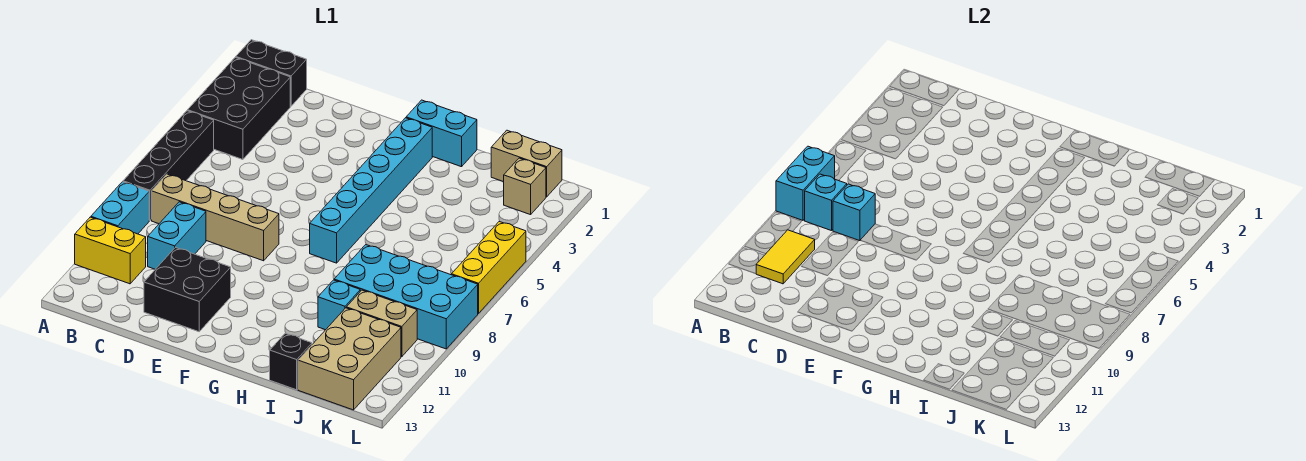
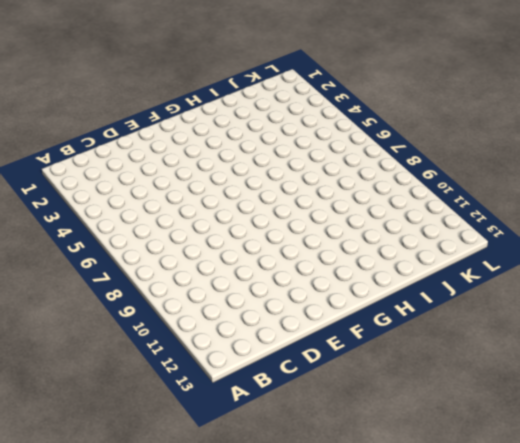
none -> black brick A1:B1 level 1
none -> black brick A2:B4 level 1
none -> black brick A5:A8 level 1

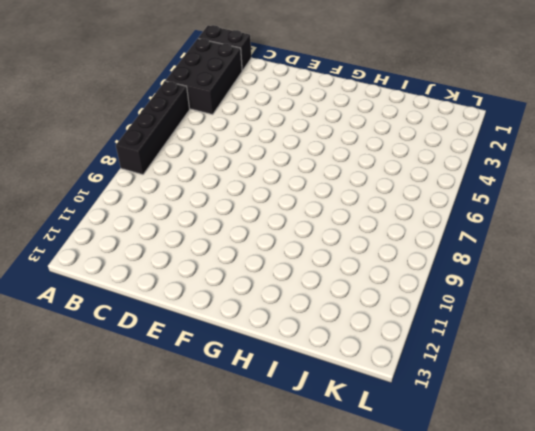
none -> cyan brick A9:A10 level 1
none -> yellow brick A11:B11 level 1
none -> tan brick B8:E8 level 1

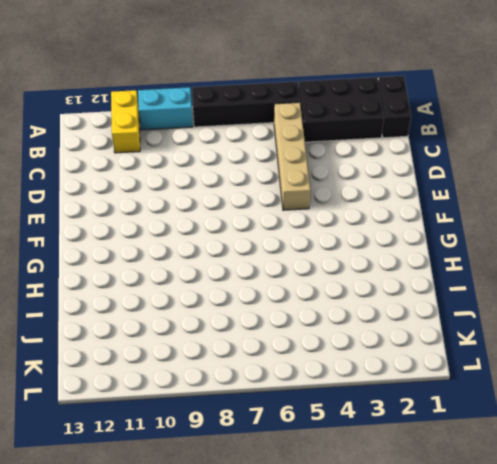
tan brick B5:E5 level 1 -> tan brick B8:E8 level 1
none -> cyan brick C9:C10 level 1
none -> black brick D11:E12 level 1
none -> cyan brick G1:H1 level 1

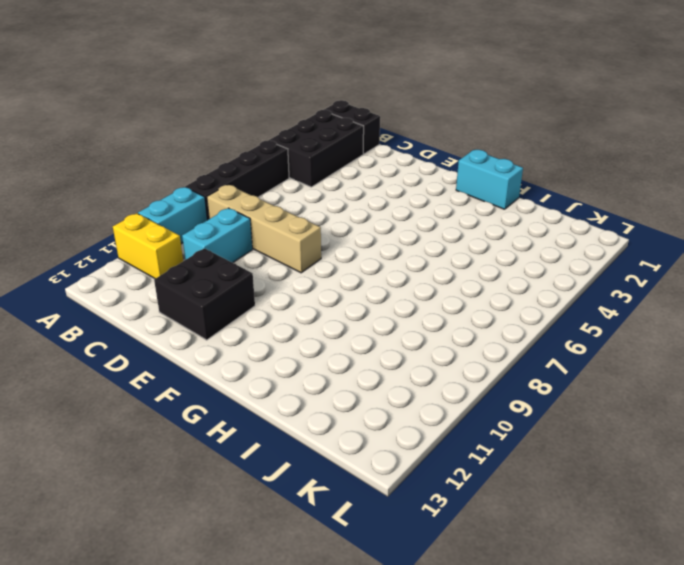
none -> cyan brick G2:G7 level 1
none -> cyan brick I8:L9 level 1
none -> cyan brick I10 level 1

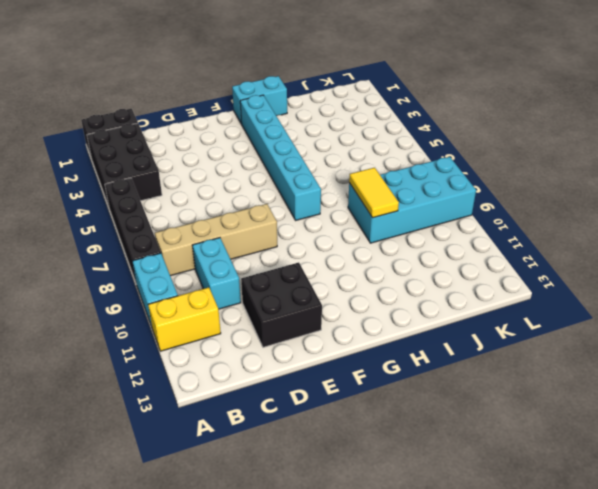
yellow tile I8:I9 level 2 -> yellow tile B10:B11 level 2
none -> cyan brick I10 level 1
none -> black brick I13 level 1
none -> tan brick J1:K1 level 1

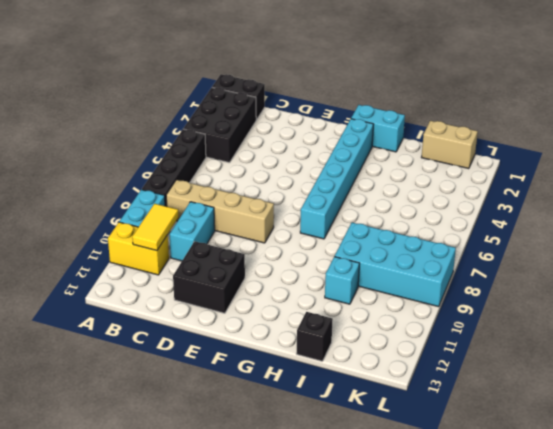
none -> tan brick J10:K10 level 1
none -> tan brick J11:K13 level 1
none -> tan brick K2 level 1

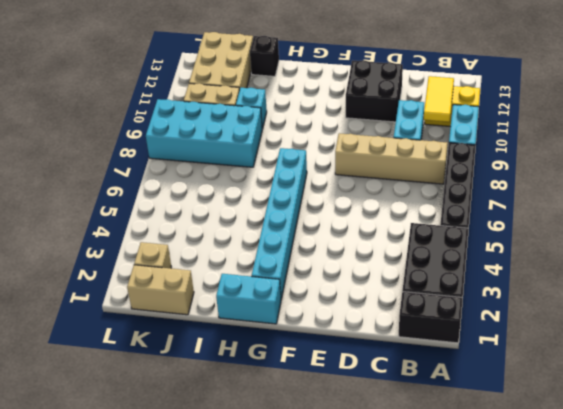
none -> yellow brick L5:L7 level 1
none -> cyan brick A7:A8 level 2
none -> cyan brick B8 level 2

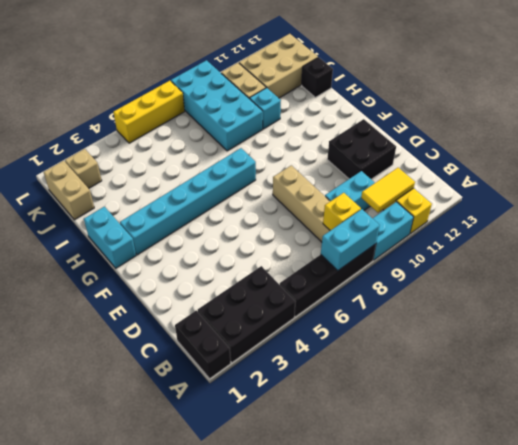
yellow brick B8 level 2 -> cyan brick B8 level 2
none -> cyan brick C8 level 2

